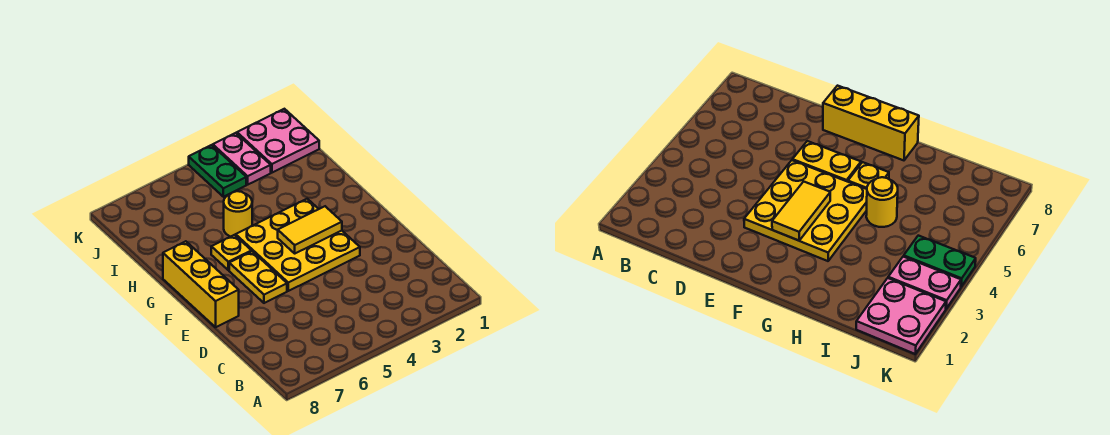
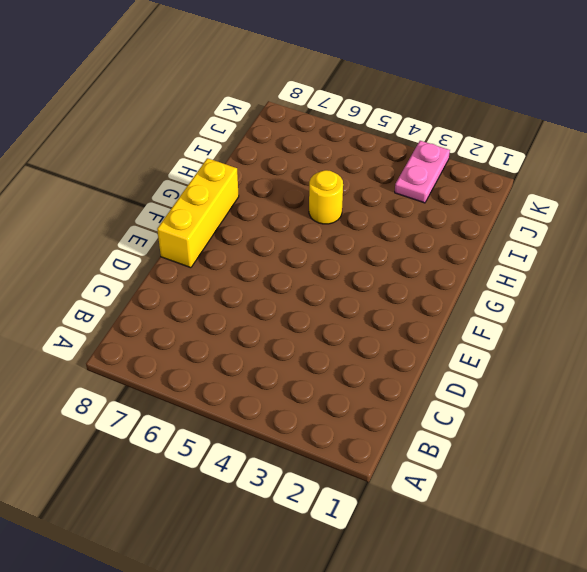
none -> yellow plate E3:G5 level 1
none -> yellow plate E6:F6 level 1

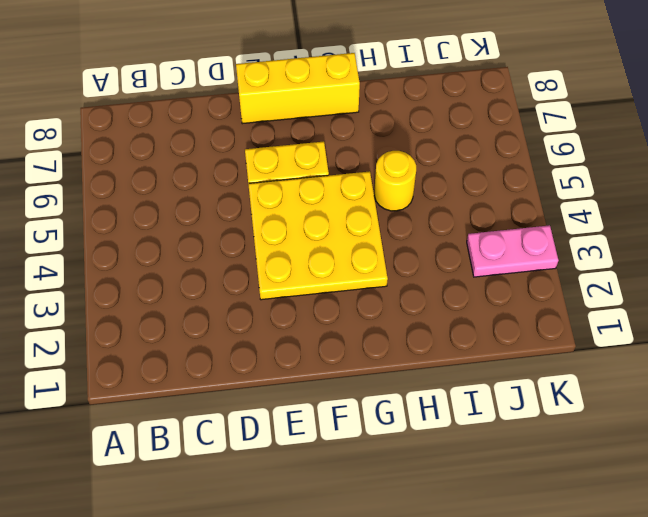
none -> yellow plate G6 level 1
none -> pink plate J1:K2 level 1

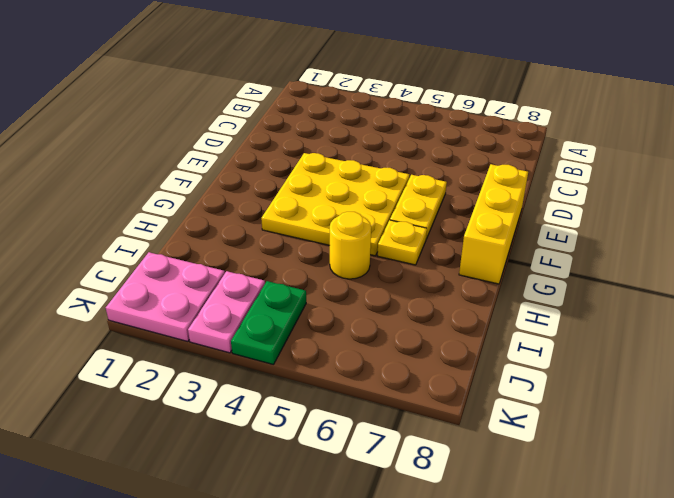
none -> yellow tile F3:F4 level 2

